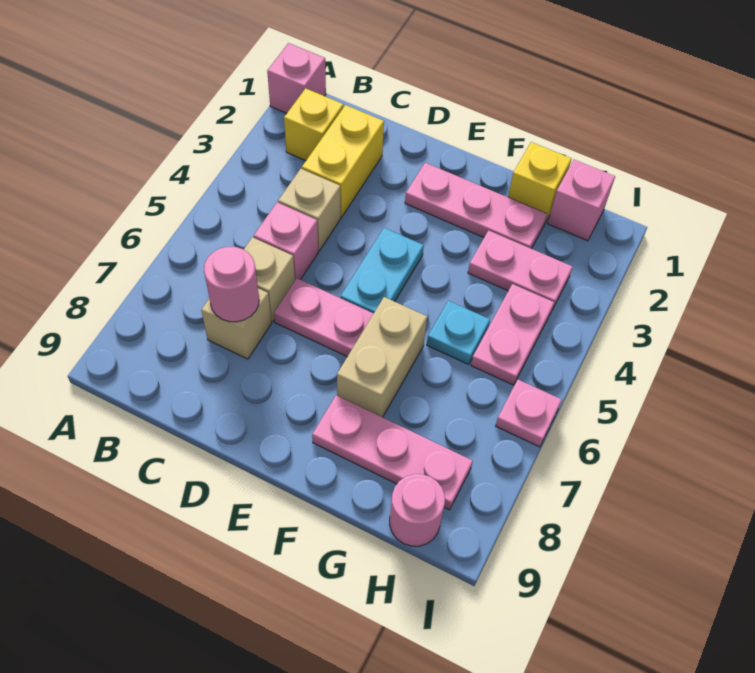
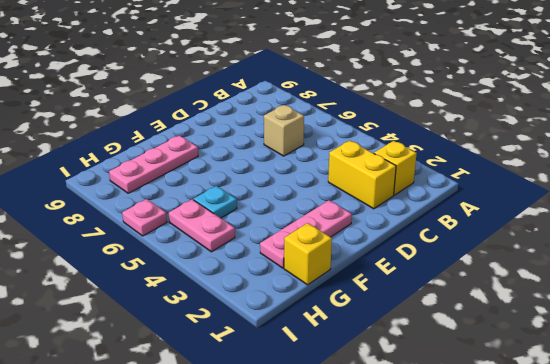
none -> pink brick A1 level 1
none -> tan brick C4 level 1
none -> pink brick C5 level 1

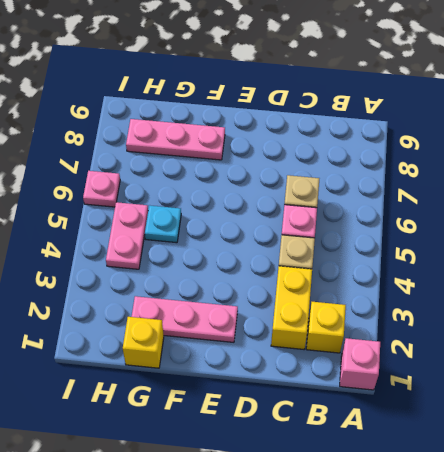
none -> tan brick C7 level 1
none -> pink plate D6:E6 level 1
none -> cyan plate E4:E5 level 1

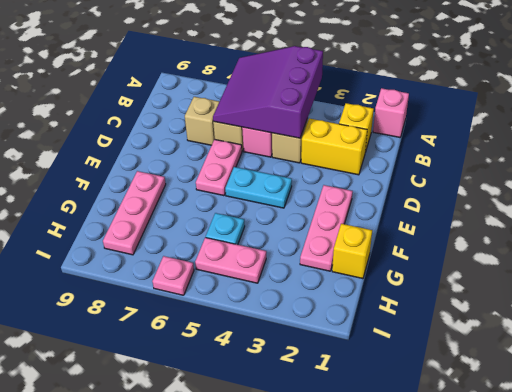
purple slope A4:C6 level 2 top 4 -> none
none -> tan brick F6:F7 level 1
none -> pink plate G3:H3 level 1
none -> pink brick H1 level 1

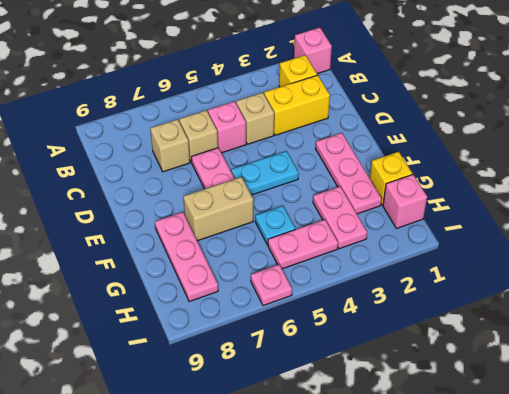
none -> pink round brick H9 level 1
none -> pink round brick C7 level 2

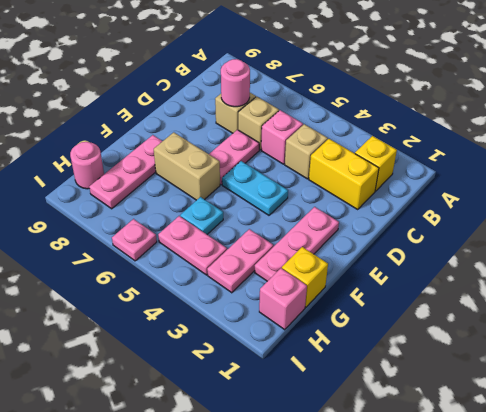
none -> pink brick A1 level 1

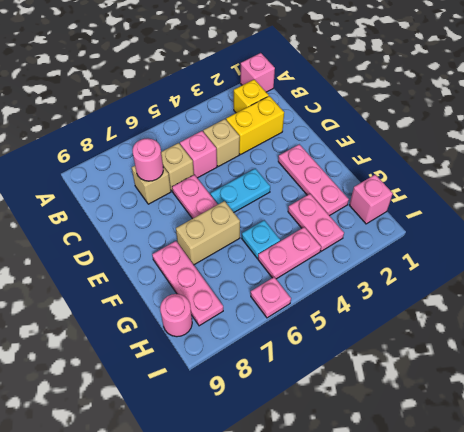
none -> yellow brick G1 level 1

